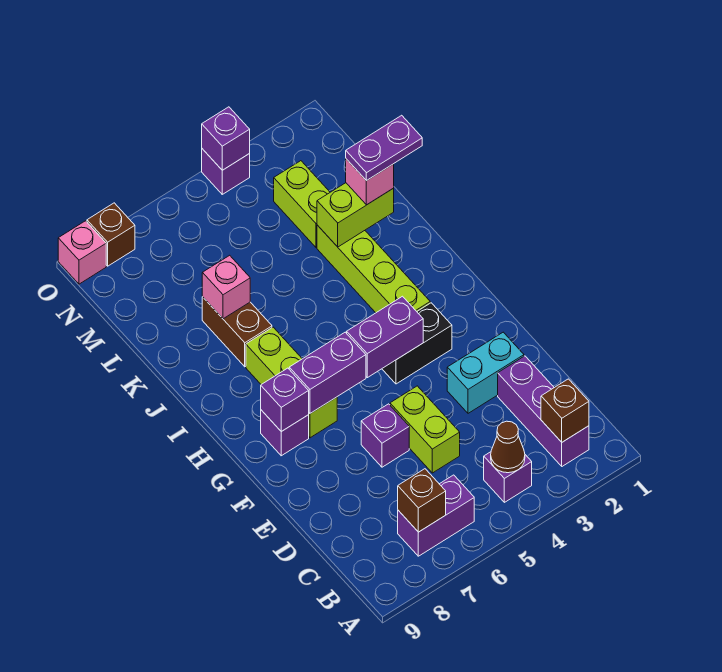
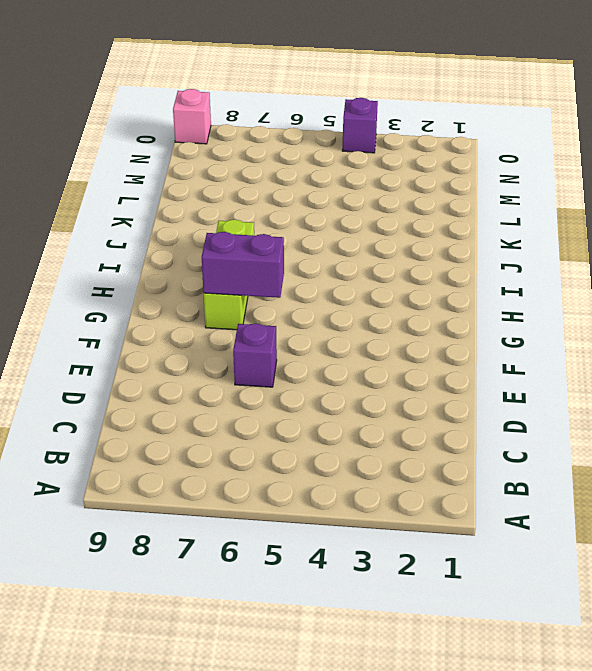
none -> purple brick B2:D2 level 1
none -> purple brick B4 level 1
none -> purple brick B6:B7 level 1

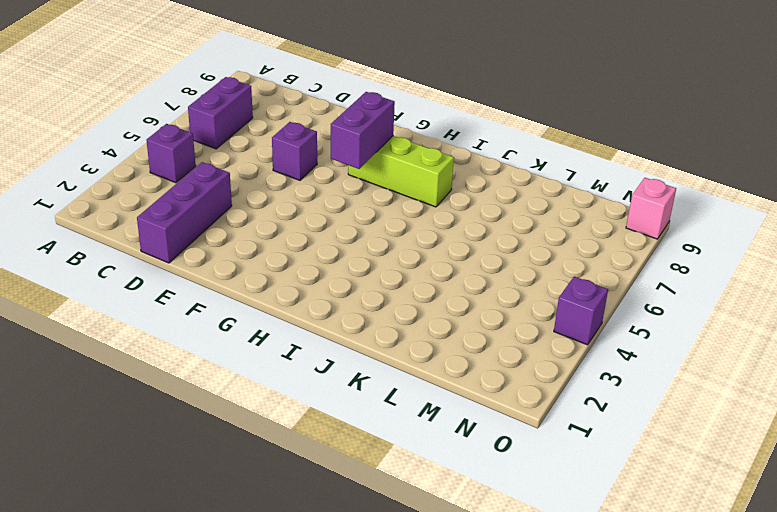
purple brick D1:D3 level 1 -> purple brick B2:D2 level 1
none -> lime brick D5:E5 level 1
none -> cyan brick E2:E3 level 1
none -> black brick G3:G4 level 1

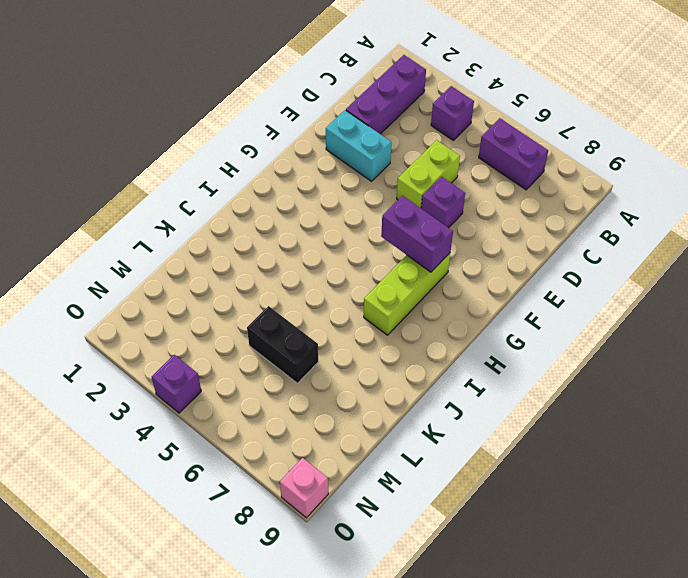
black brick L5:L6 level 1 -> black brick G3:G4 level 1
none -> purple brick G8 level 1
none -> lime brick H3:K3 level 1
none -> brown brick J7:K7 level 1

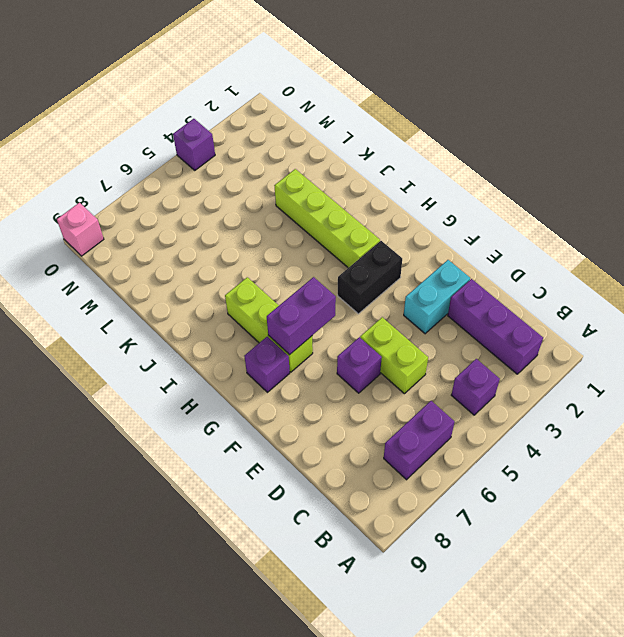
none -> brown brick J7:K7 level 1
none -> lime brick L3:M3 level 1
none -> brown brick O8 level 1

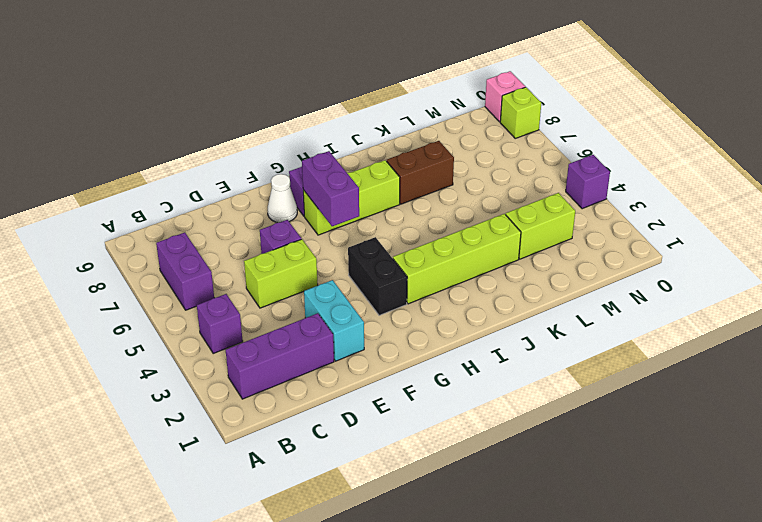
white cone F8 level 1 -> none
lime brick O8 level 1 -> brown brick O8 level 1
none -> brown brick B2 level 2
none -> brown cone B4 level 2
none -> brown brick B7 level 2

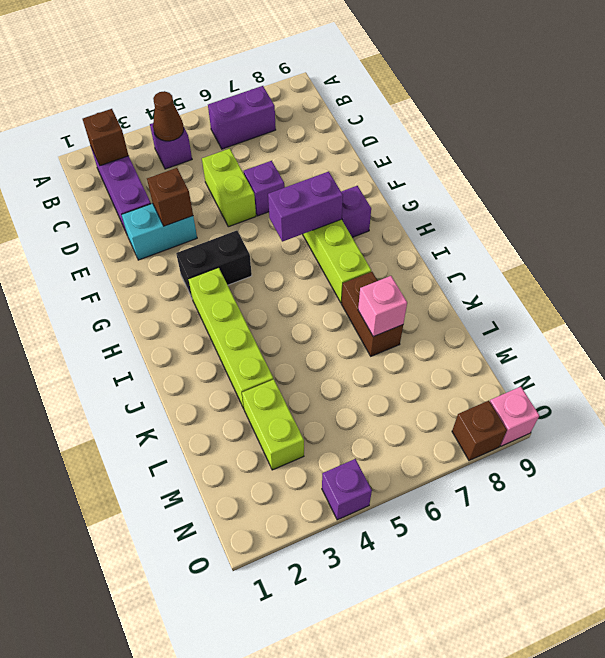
brown brick E3 level 2 -> brown brick B7 level 2
none -> purple brick G4:G5 level 2
none -> purple brick G8 level 2
none -> lime brick K2:K3 level 2

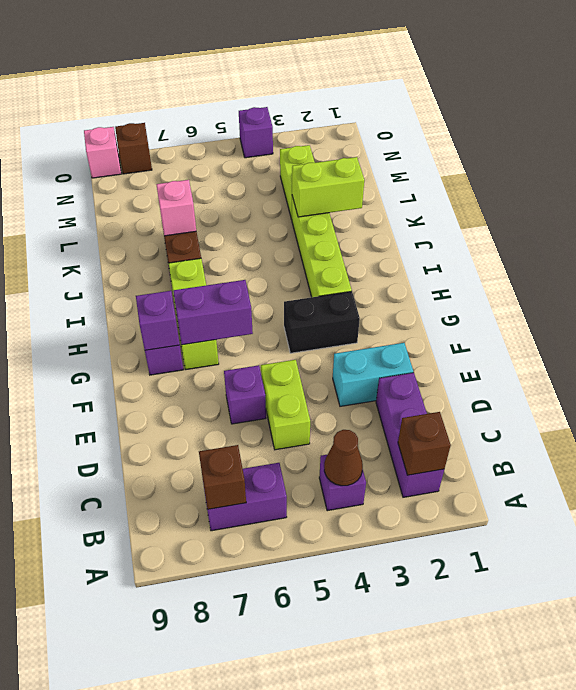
none -> purple brick G4:G5 level 2
none -> purple brick O4 level 2
none -> pink brick K2 level 3

